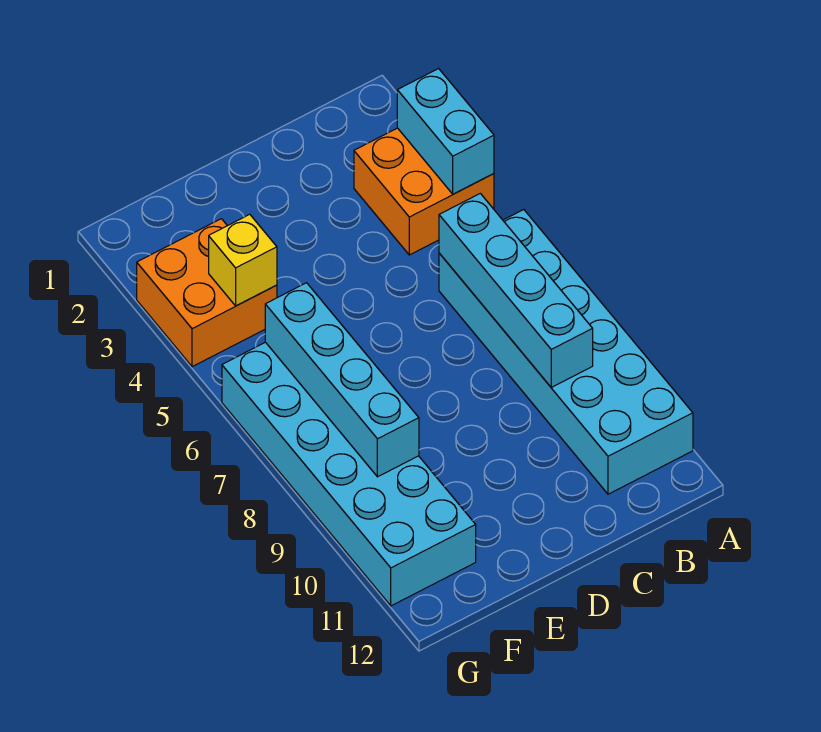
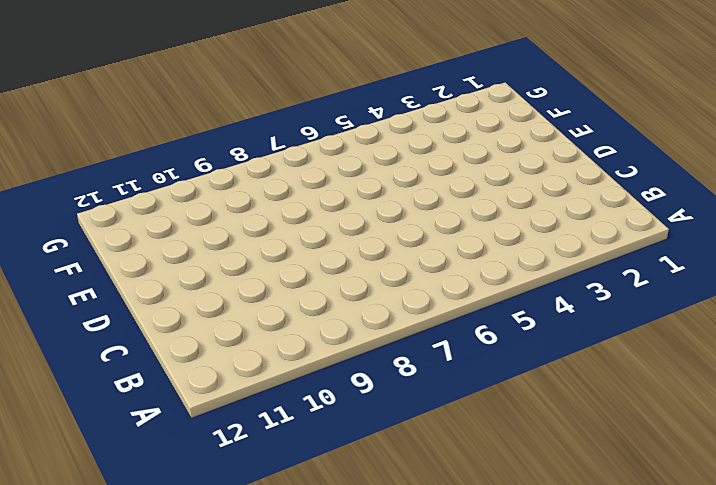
none -> orange brick A3:B4 level 1
none -> cyan brick A6:B11 level 1

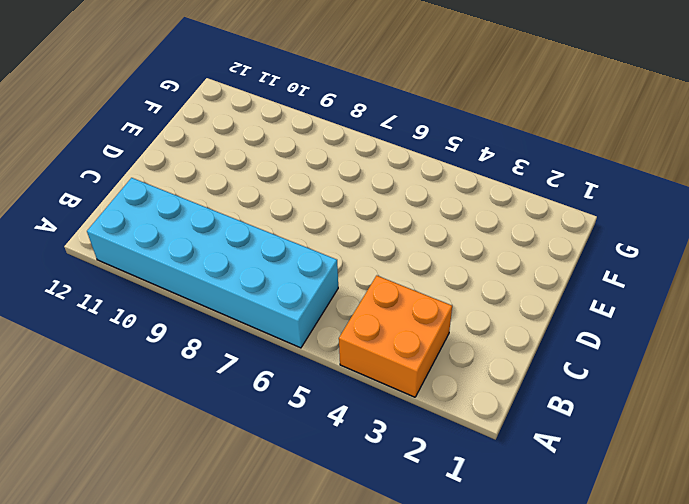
none -> orange brick F3:G4 level 1
none -> cyan brick F6:G11 level 1

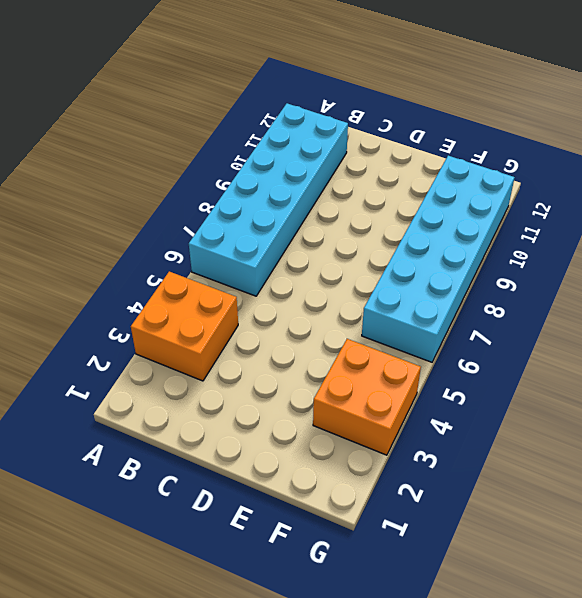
none -> cyan brick A3:A4 level 2
none -> cyan brick B6:B9 level 2

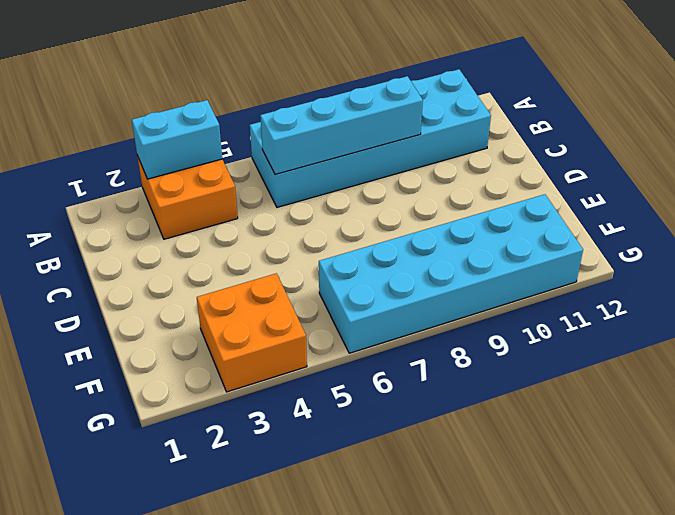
none -> yellow brick F4 level 2
none -> cyan brick F6:F9 level 2

